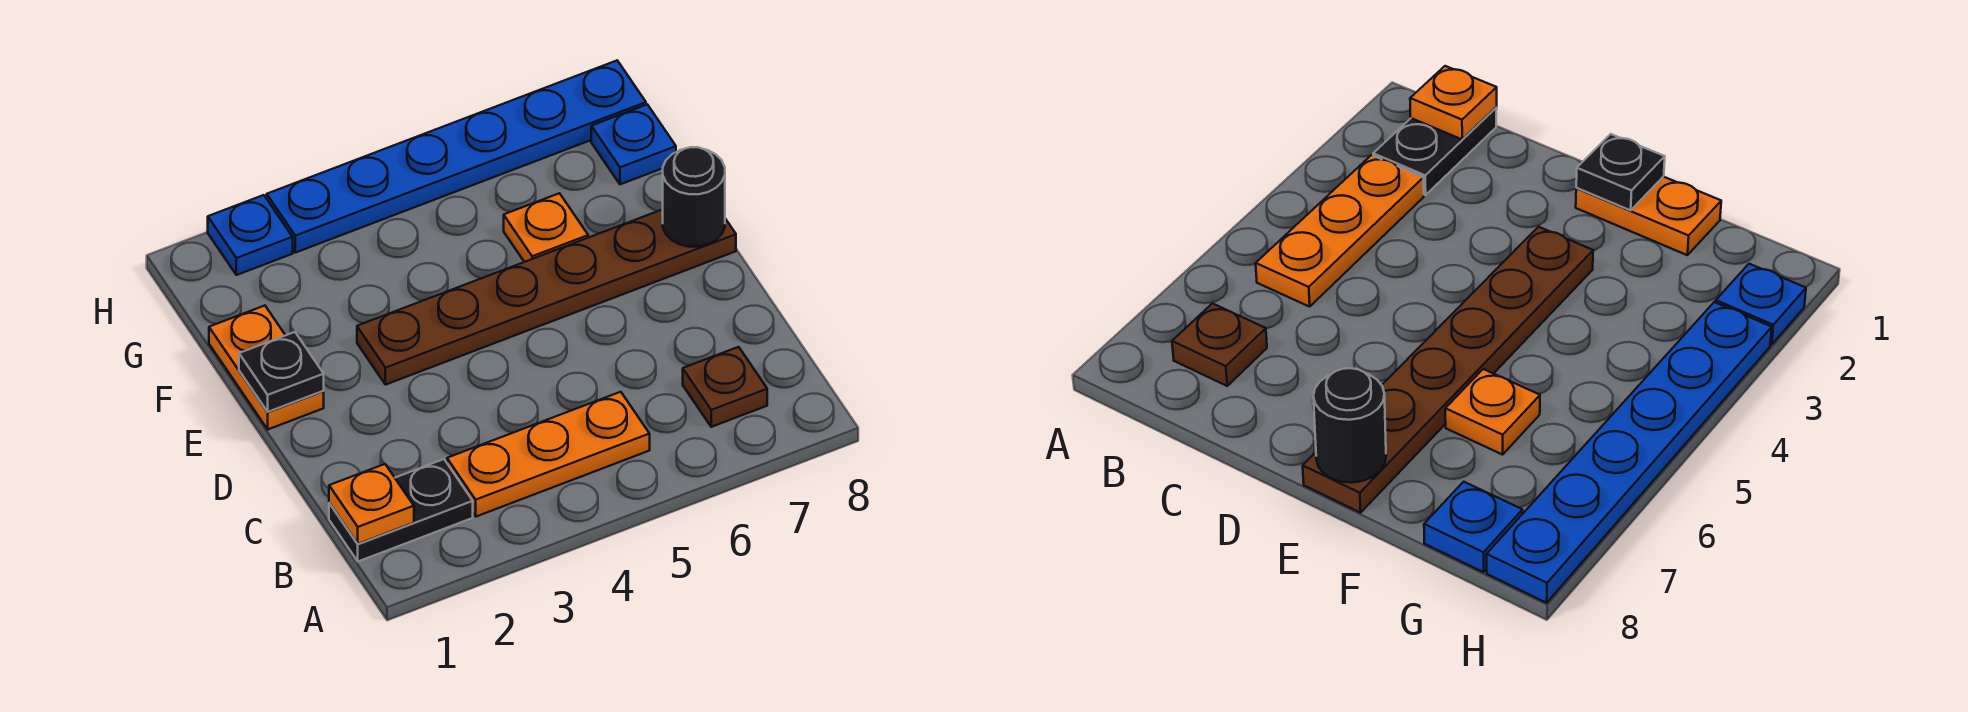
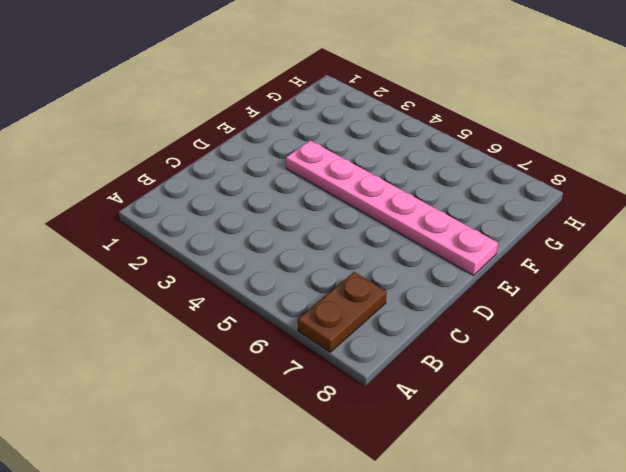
brown plate A7:B7 level 1 -> brown plate B7 level 1
pink plate E3:E8 level 1 -> brown plate E3:E8 level 1
none -> black plate B1:B2 level 1
none -> orange plate B3:B5 level 1
none -> orange plate E1:F1 level 1

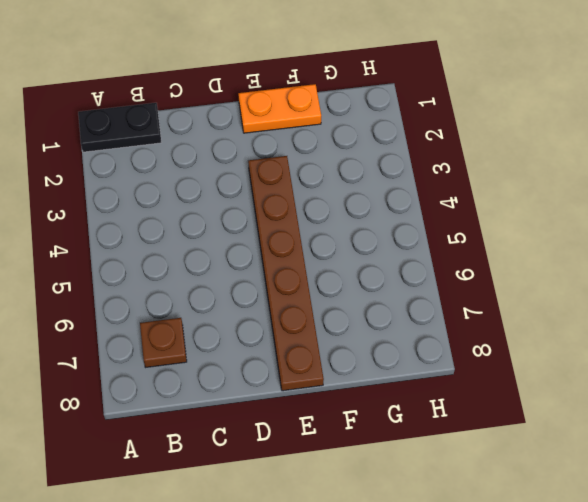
black plate A1:B1 level 1 -> black plate B1:B2 level 1
none -> orange plate B3:B5 level 1
none -> orange plate F6 level 1
none -> blue plate G8 level 1

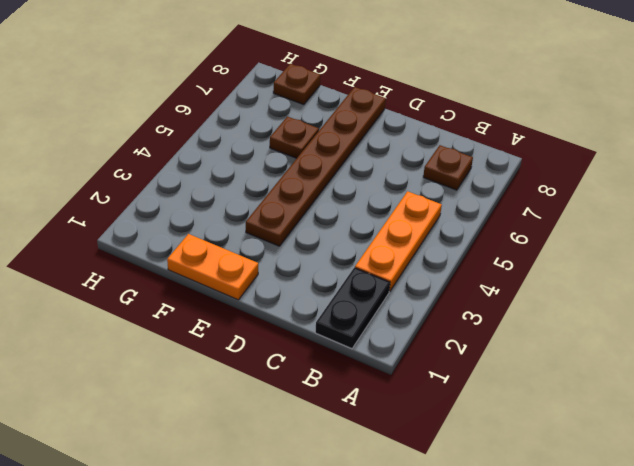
brown plate F6 level 1 -> orange plate F6 level 1
brown plate G8 level 1 -> blue plate G8 level 1
none -> blue plate H2 level 1
none -> blue plate H3:H8 level 1
none -> orange plate B1 level 2

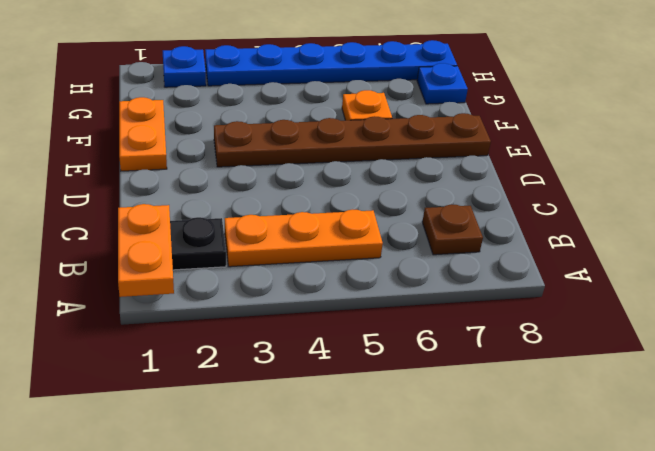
orange plate A1:B1 level 2 -> orange plate B1 level 2
none -> black plate E1 level 2
none -> black round brick E8 level 2

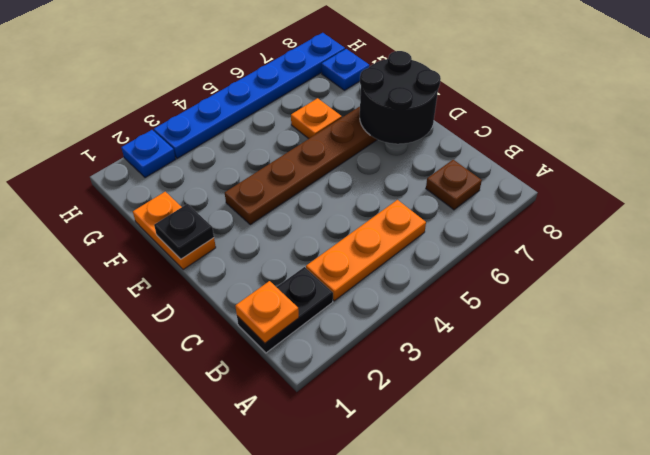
black round brick D7:E8 level 2 -> black round brick E8 level 2

